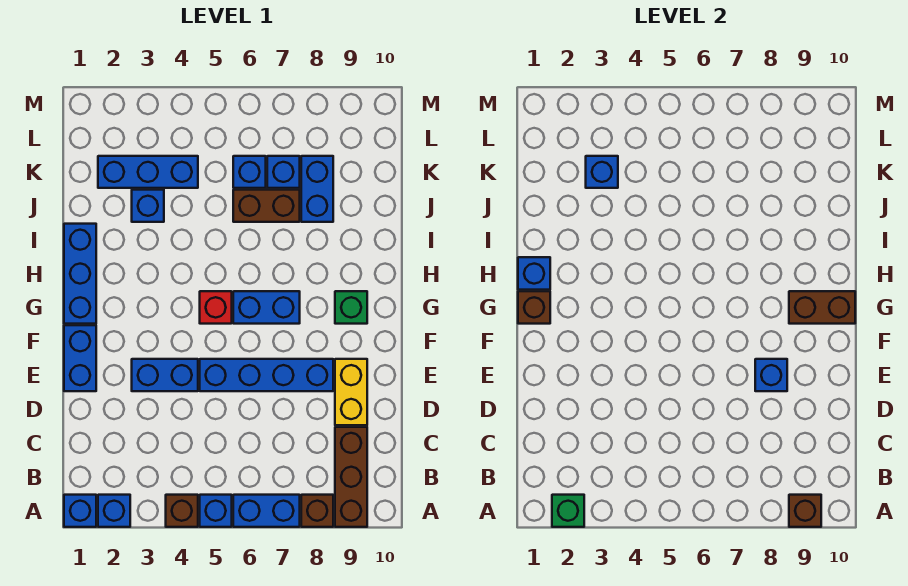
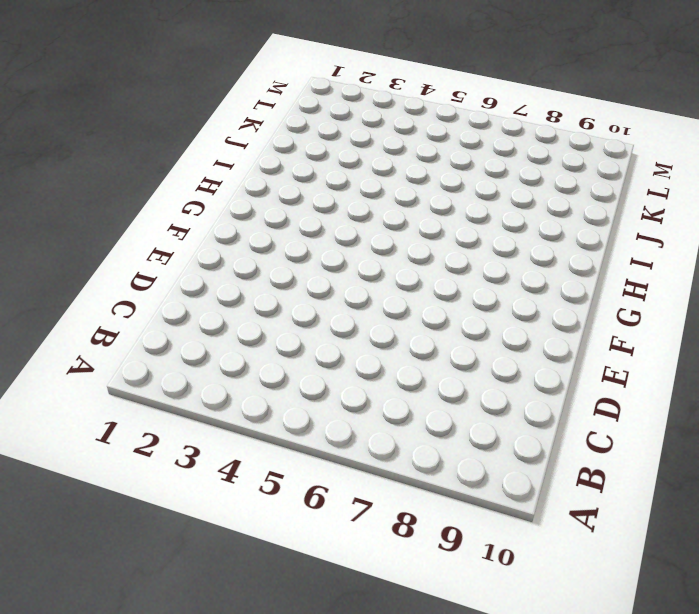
none -> blue brick A1 level 1
none -> blue brick A2 level 1
none -> brown brick A4 level 1

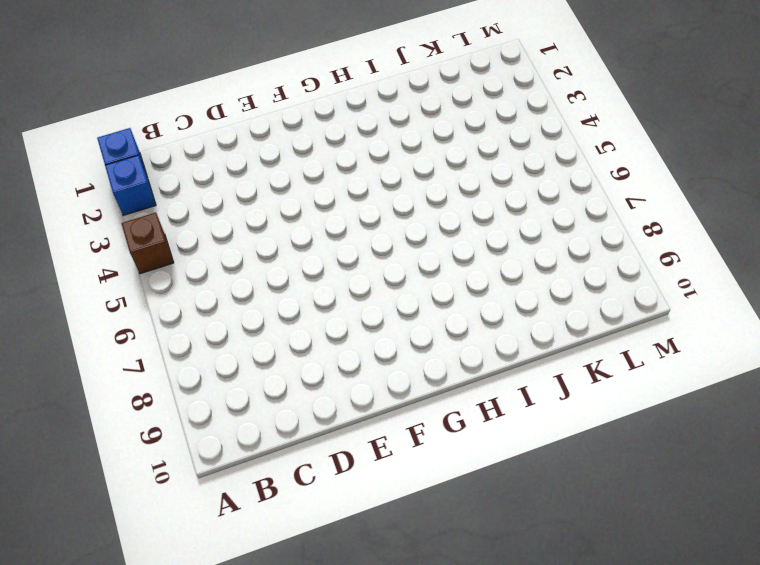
none -> blue brick A5 level 1
none -> blue brick A6:A7 level 1
none -> brown brick A8 level 1

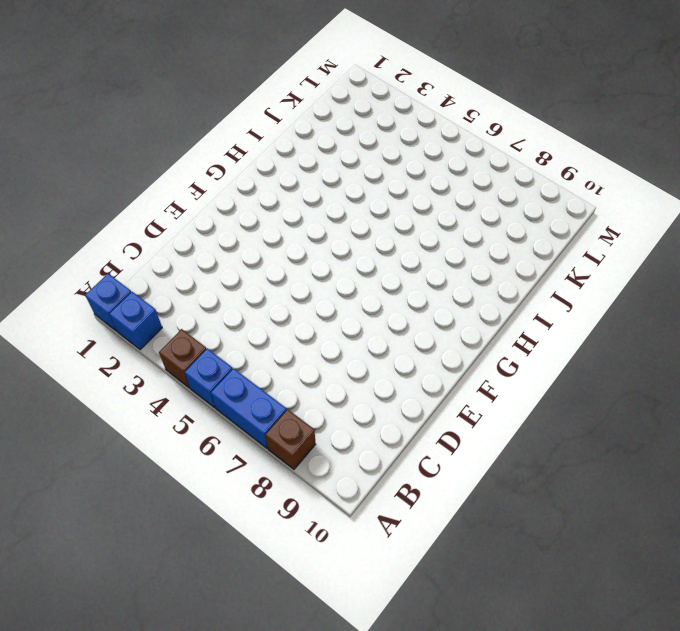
none -> brown brick A9:C9 level 1
none -> yellow brick D9:E9 level 1
none -> blue brick E1:F1 level 1

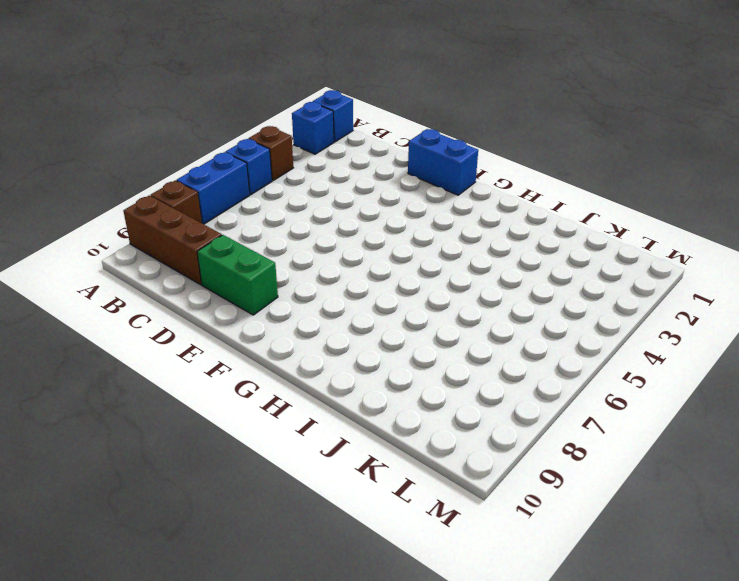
green brick D9:E9 level 1 -> yellow brick D9:E9 level 1
none -> blue brick E3:E4 level 1
none -> blue brick E5:E8 level 1
none -> blue brick G1:I1 level 1

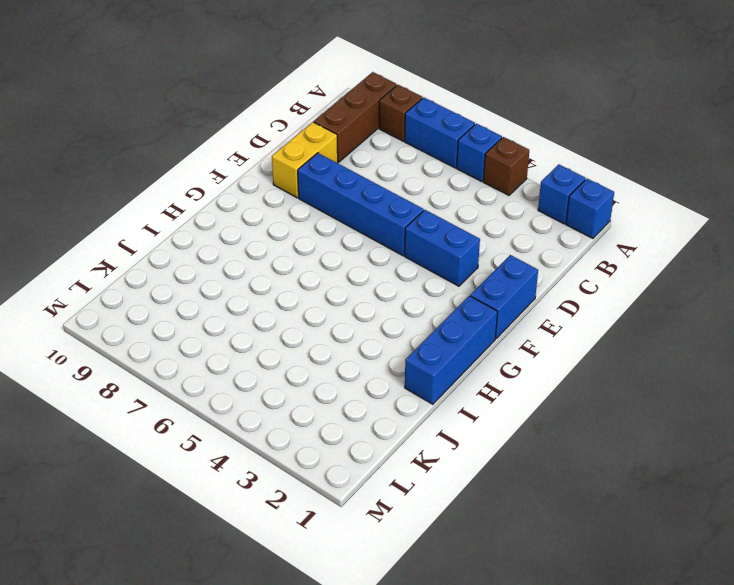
none -> red brick G5 level 1
none -> blue brick G6:G7 level 1
none -> green brick G9 level 1

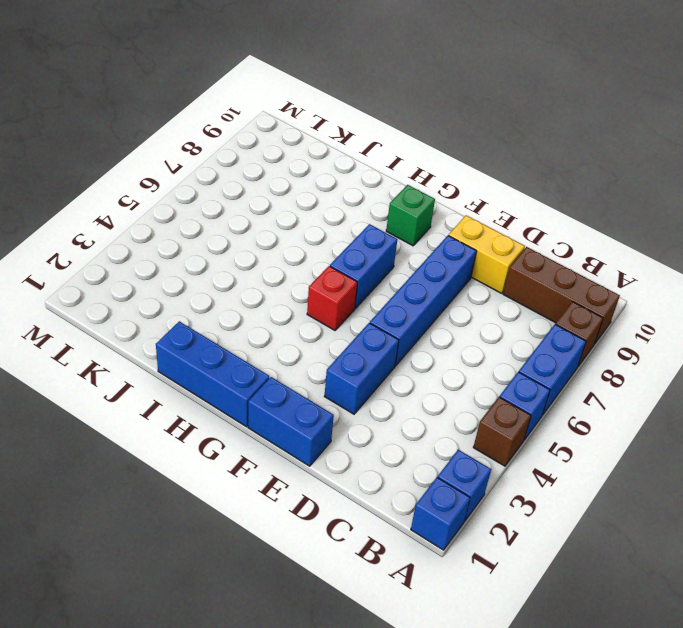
none -> blue brick J3 level 1
none -> brown brick J6:J7 level 1
none -> blue brick J8:K8 level 1

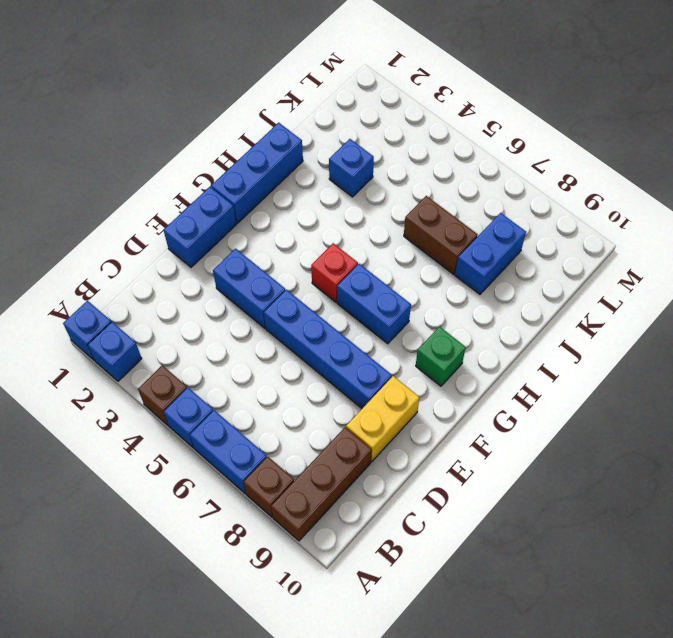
none -> blue brick K2:K4 level 1
none -> blue brick K6 level 1
none -> blue brick K7 level 1

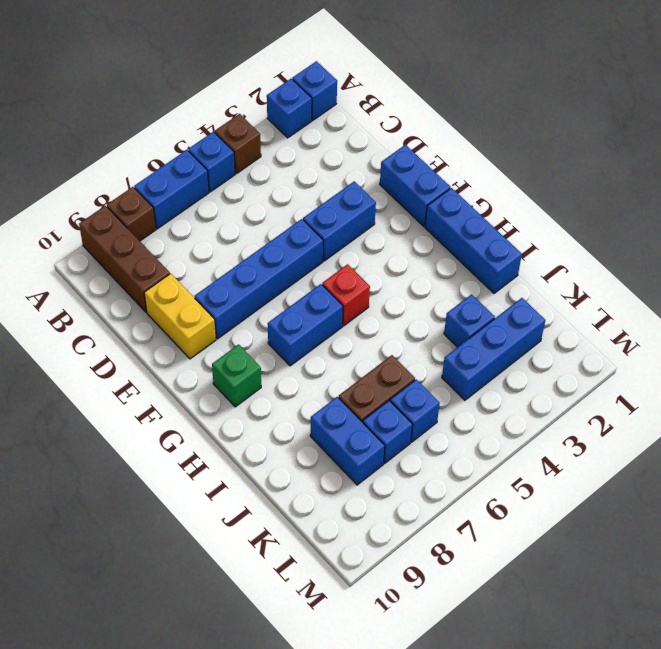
none -> green brick A2 level 2
none -> brown brick A9 level 2
none -> blue brick E8 level 2

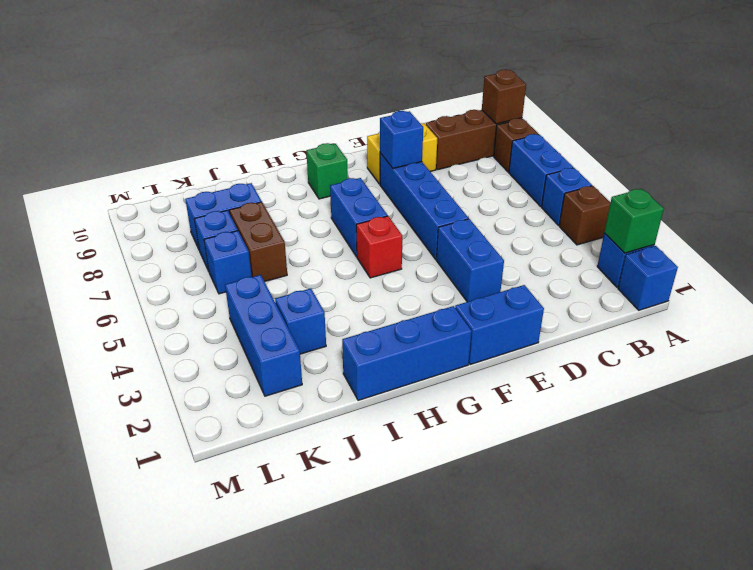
none -> brown brick G1 level 2
none -> brown brick G9:G10 level 2
none -> blue brick H1 level 2

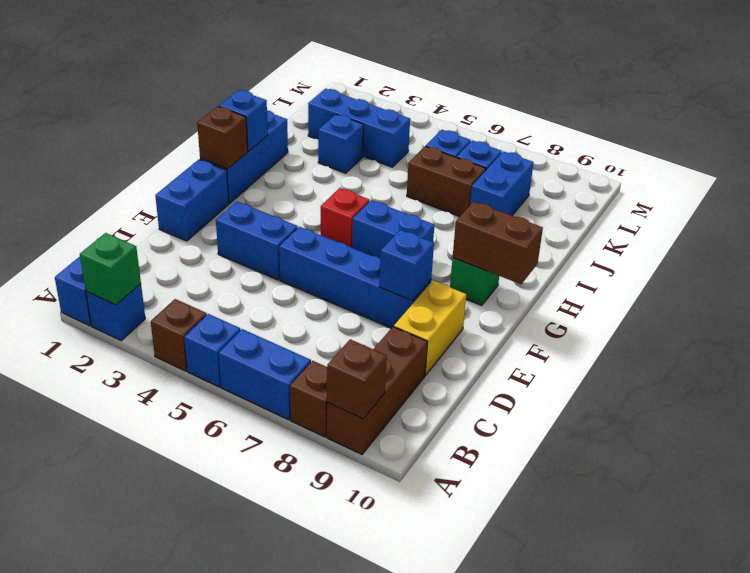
none -> blue brick K3 level 2

